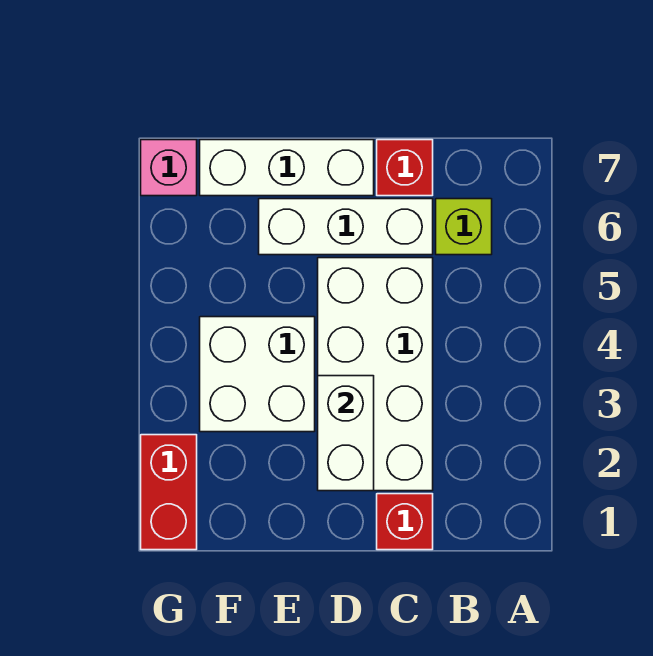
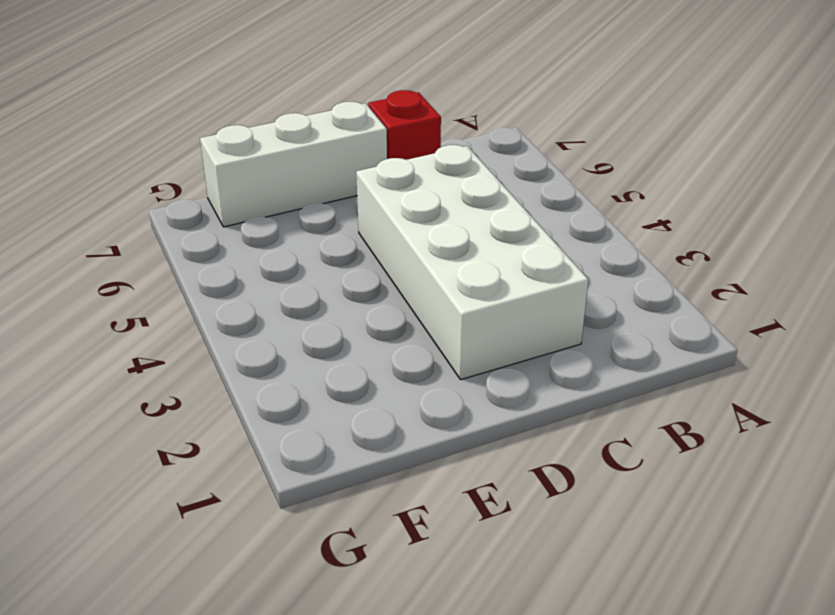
none -> lime brick B6 level 1
none -> red brick C1 level 1

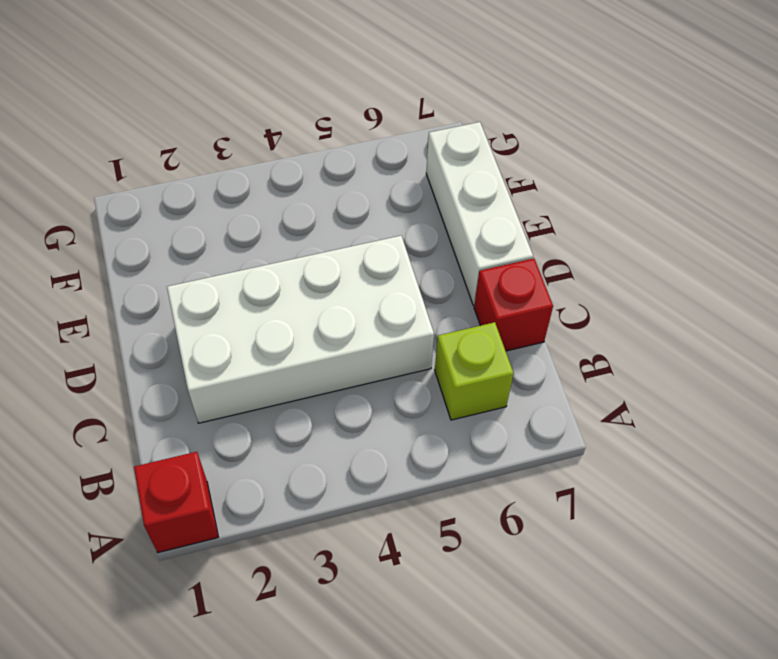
red brick A1 level 1 -> red brick C1 level 1
none -> white brick C6:E6 level 1
none -> white brick E3:F4 level 1

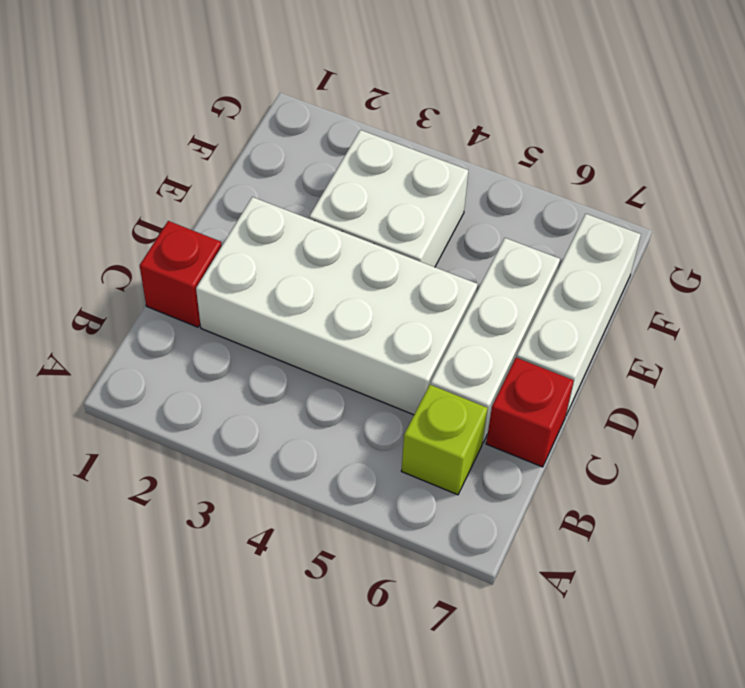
none -> red brick G1:G2 level 1
none -> pink brick G7 level 1

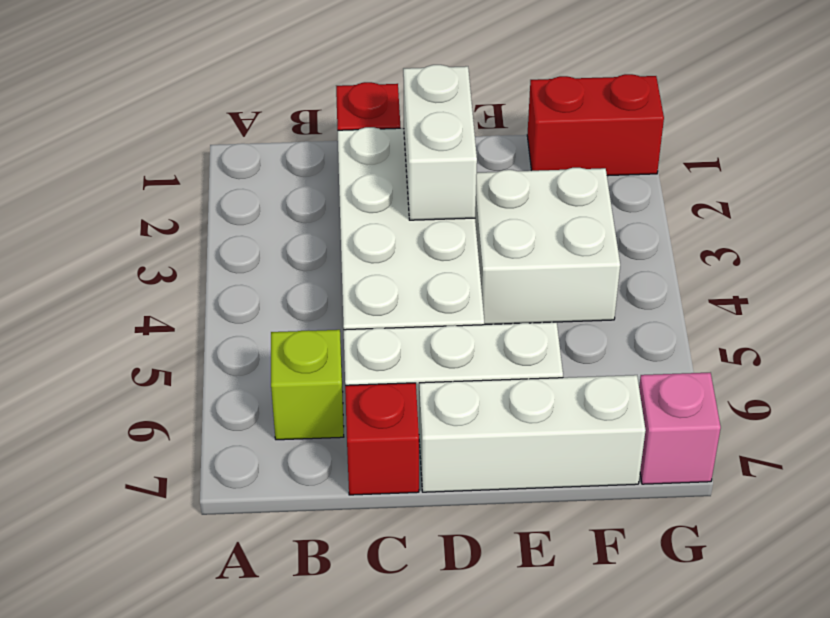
red brick F1:G1 level 1 -> red brick G1:G2 level 1

